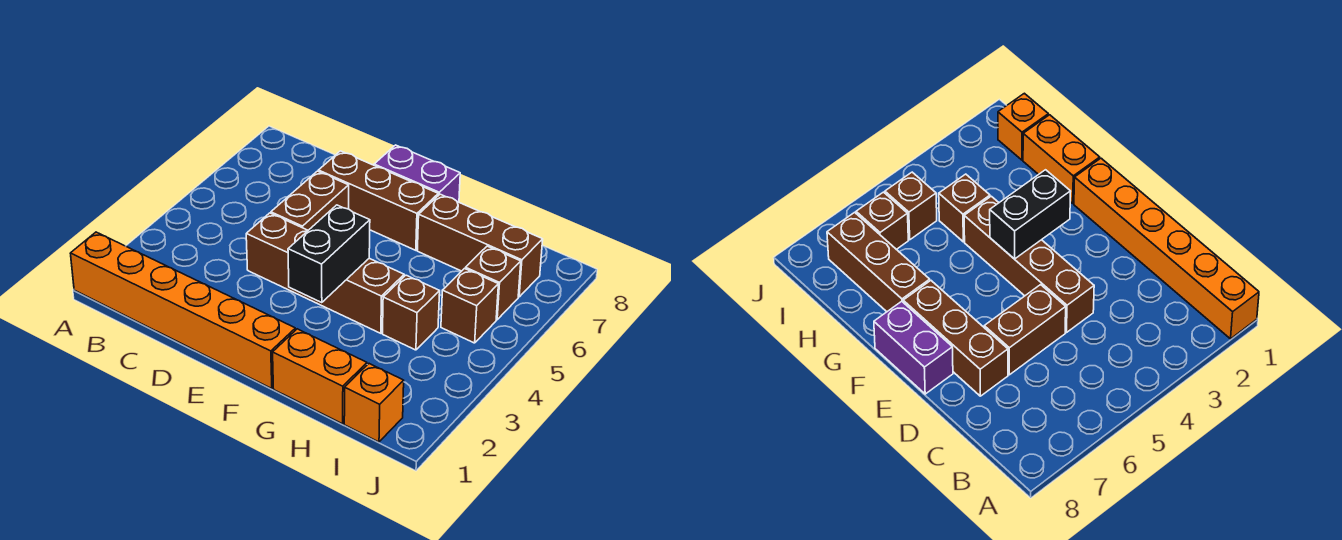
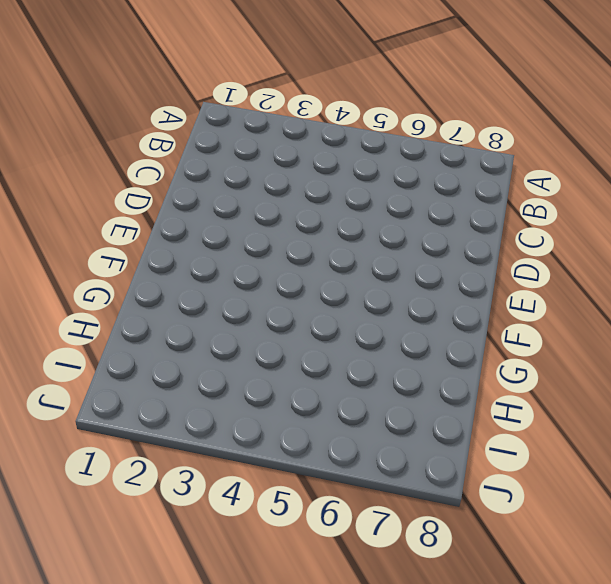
none -> orange brick A1:F1 level 1
none -> brown brick D4:G4 level 1
none -> brown brick D5:D6 level 1

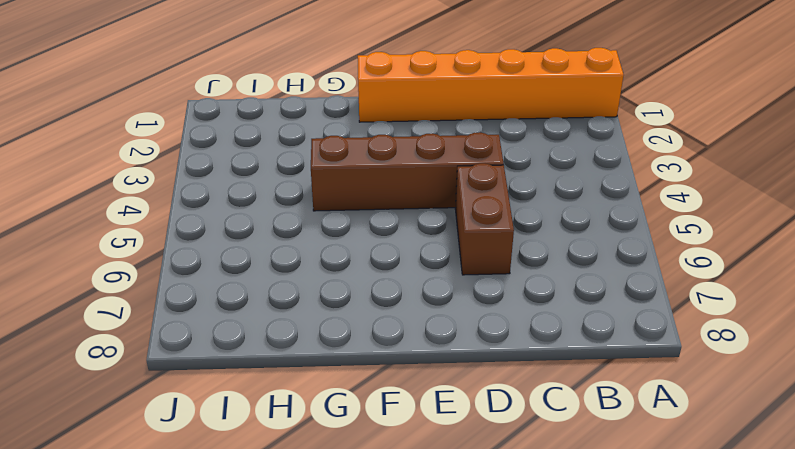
none -> brown brick D7:F7 level 1
none -> purple brick E8:F8 level 1
none -> orange brick G1:H1 level 1

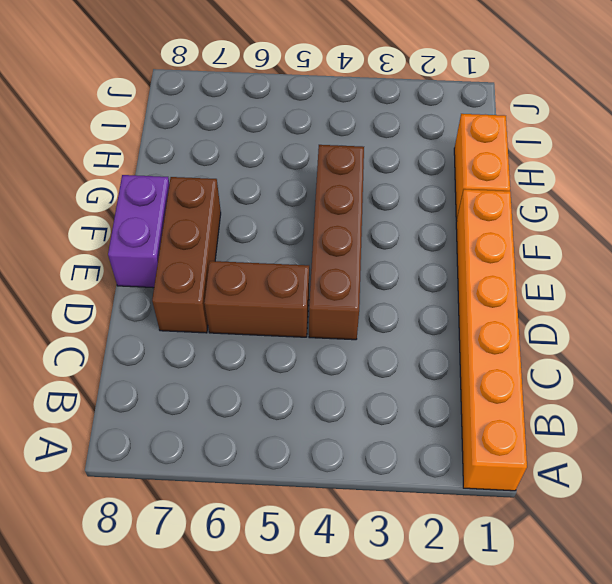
none -> brown brick G7:I7 level 1
none -> brown brick H4 level 1
none -> orange brick I1 level 1

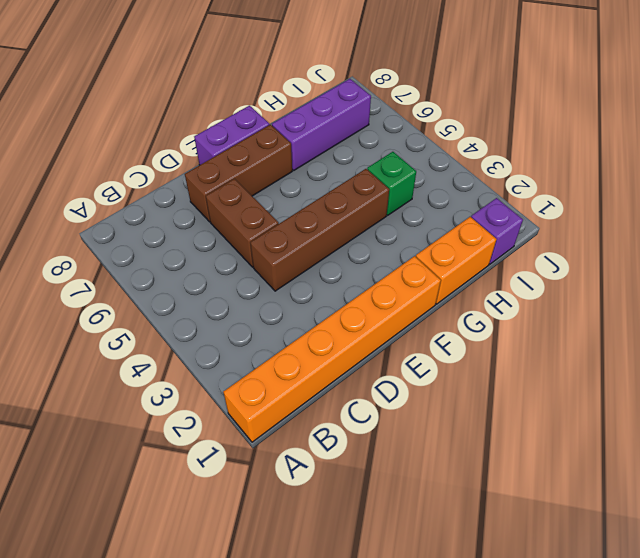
purple brick G7:I7 level 1 -> brown brick G7:I7 level 1
green brick H4 level 1 -> brown brick H4 level 1
purple brick I1 level 1 -> orange brick I1 level 1
none -> brown brick I5 level 1
none -> brown brick I6 level 1
none -> black brick F3:F4 level 2

